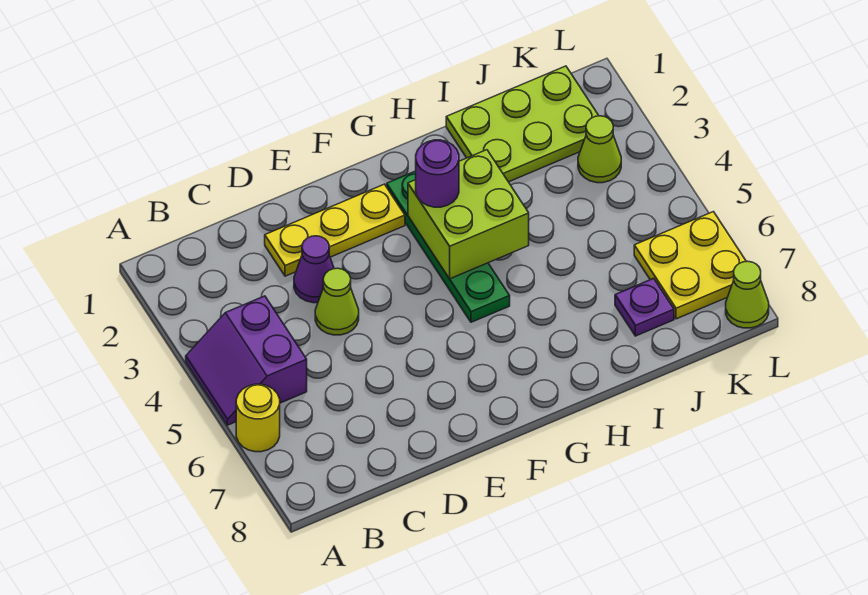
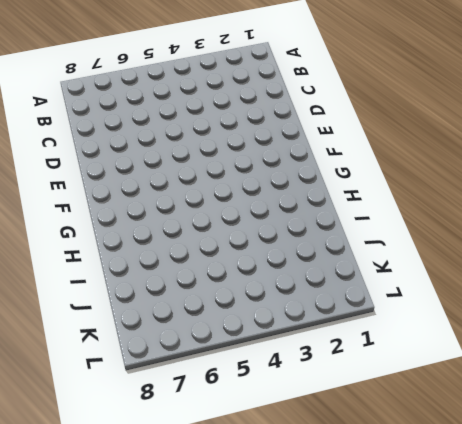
none -> purple slope A4:B5 level 1 top B
none -> yellow round brick A6 level 1
none -> yellow plate D2:F2 level 1

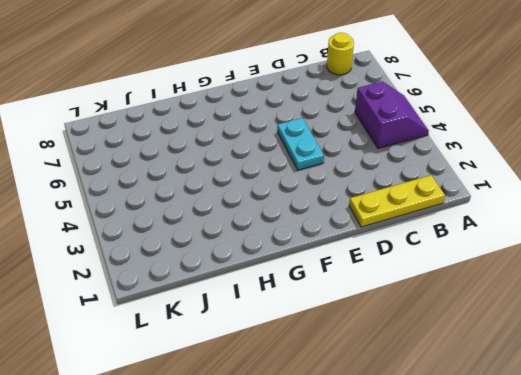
yellow plate B1:D1 level 1 -> yellow plate D2:F2 level 1
yellow round brick B8 level 1 -> yellow round brick A6 level 1
cyan plate E4:E5 level 1 -> none
none -> purple cone D3 level 1
none -> lime cone D4 level 1
none -> green plate G2:G5 level 1

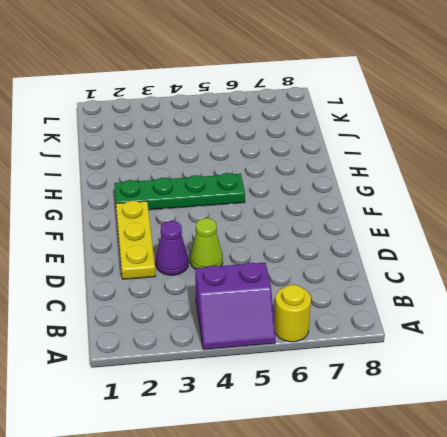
none -> lime plate I1:K2 level 1
none -> purple plate J7 level 1
none -> lime cone K3 level 1

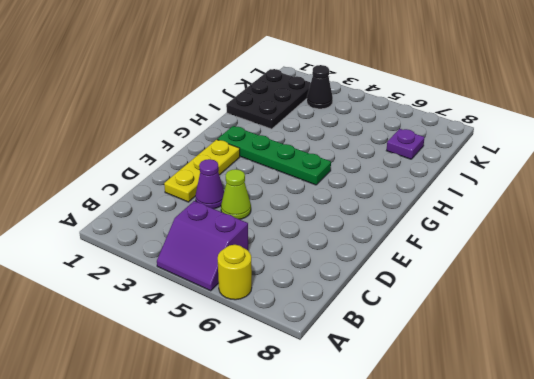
black plate I1:K2 level 1 -> lime plate I1:K2 level 1
black cone K3 level 1 -> lime cone K3 level 1
none -> yellow plate K6:L7 level 1
none -> lime cone L8 level 1
none -> lime brick G3:H4 level 2

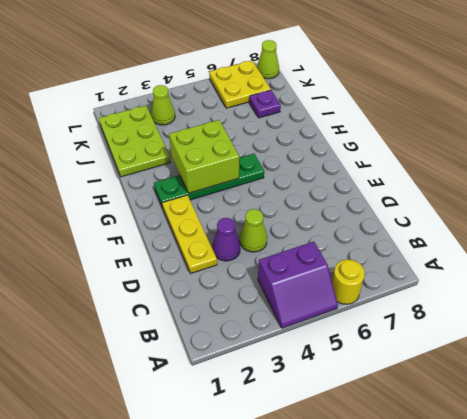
none -> purple round brick G3 level 3

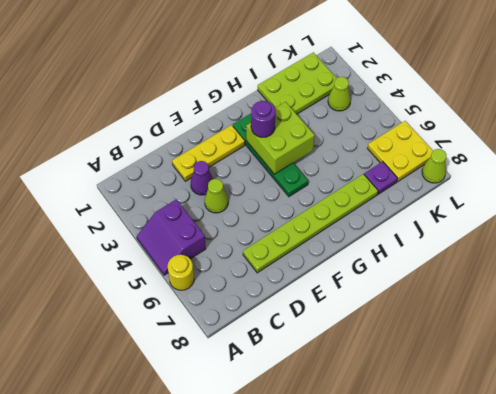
lime plate D7:I7 level 1 -> none

